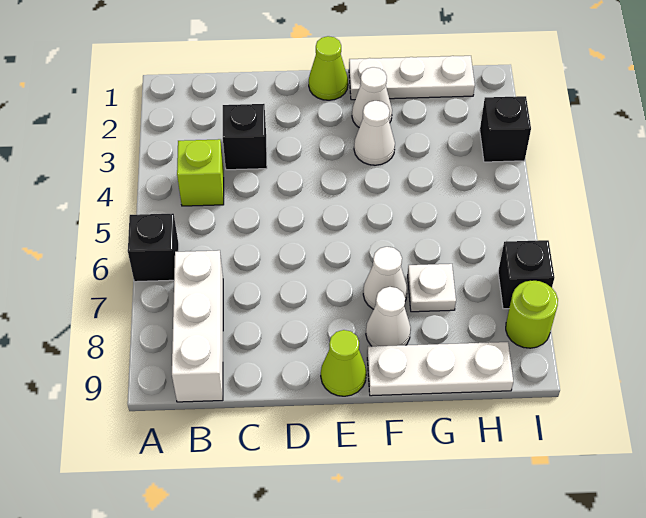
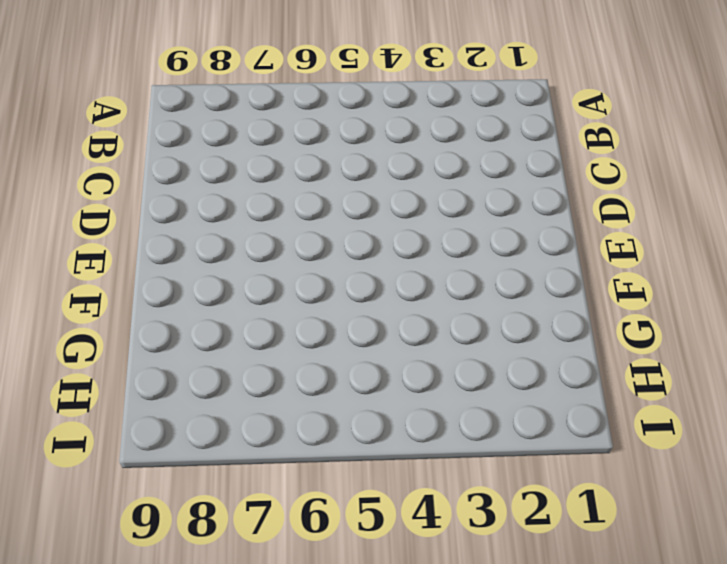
none -> black brick A6 level 1
none -> lime brick B4 level 1
none -> white brick B7:B9 level 1

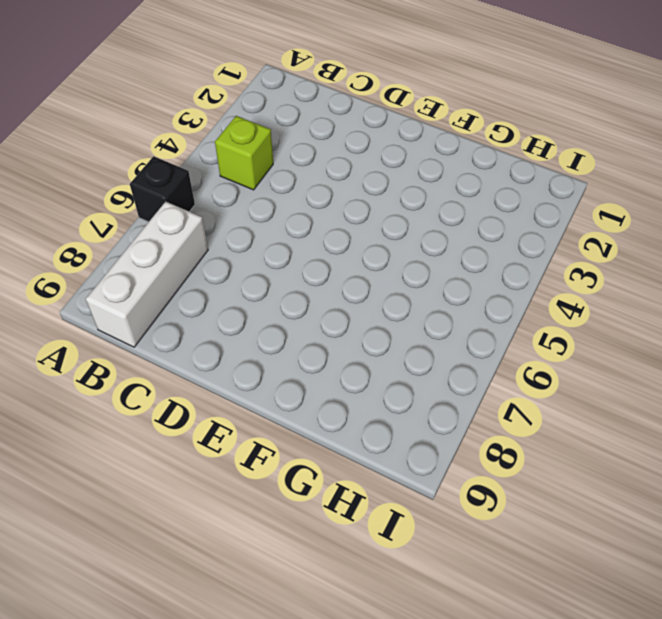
none -> black brick C3 level 1
none -> lime cone E1 level 1
none -> lime cone E9 level 1

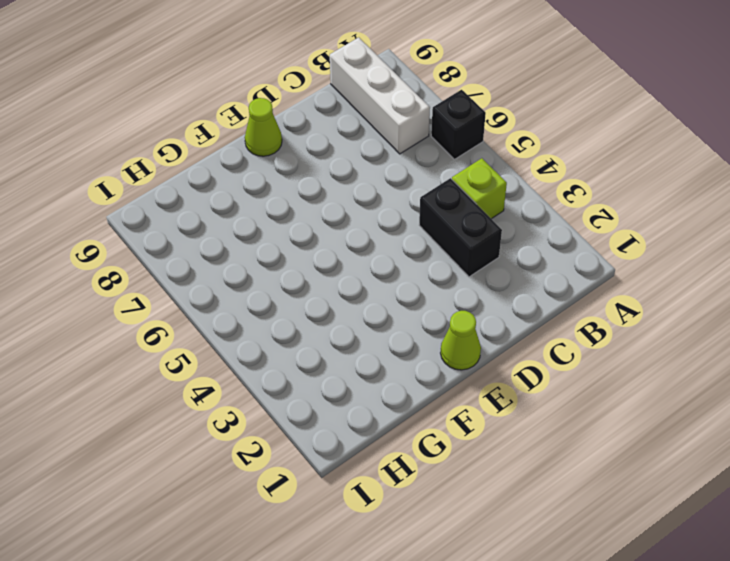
black brick C3:C4 level 1 -> black brick C3 level 1
none -> white plate F1:H1 level 1
none -> white cone F2 level 1
none -> white cone F3 level 1

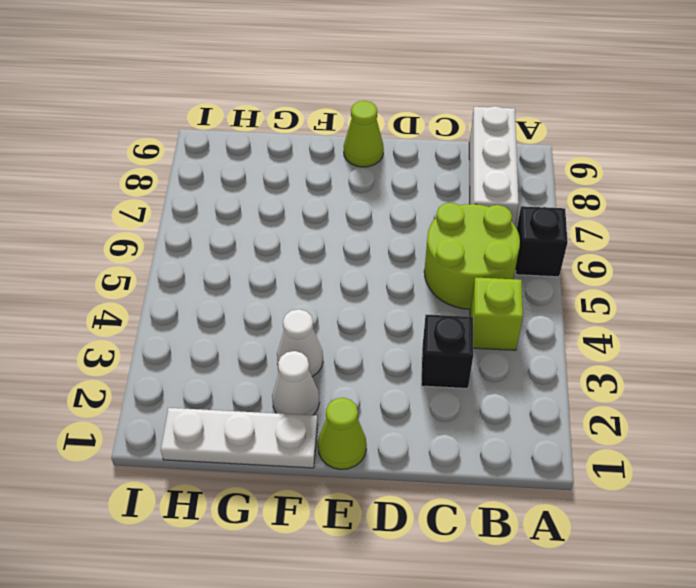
lime round brick B5:C6 level 1 -> none
none -> white cone F7 level 1
none -> white cone F8 level 1
none -> white plate F9:H9 level 1

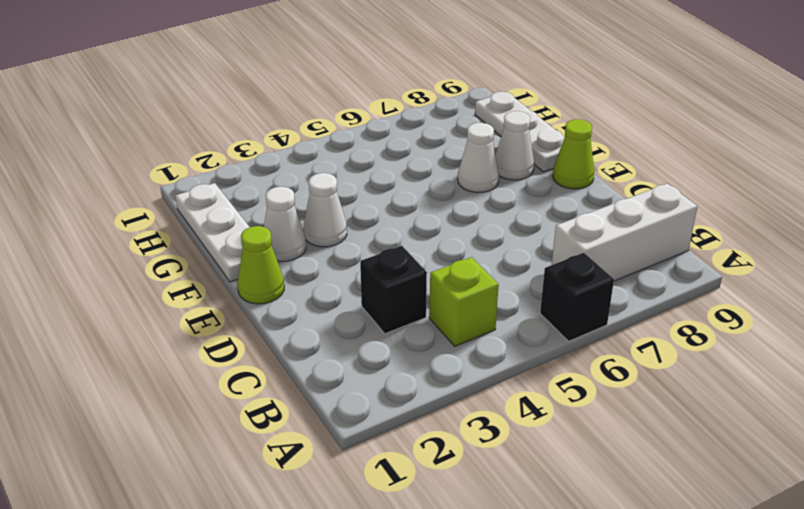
none -> white plate G7 level 1
none -> black brick I3 level 1
none -> black brick I7 level 1

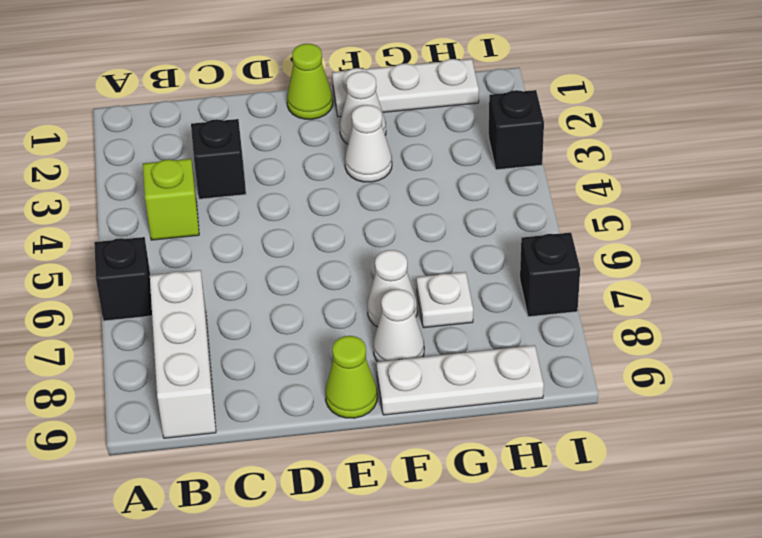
none -> lime round brick I8 level 1

